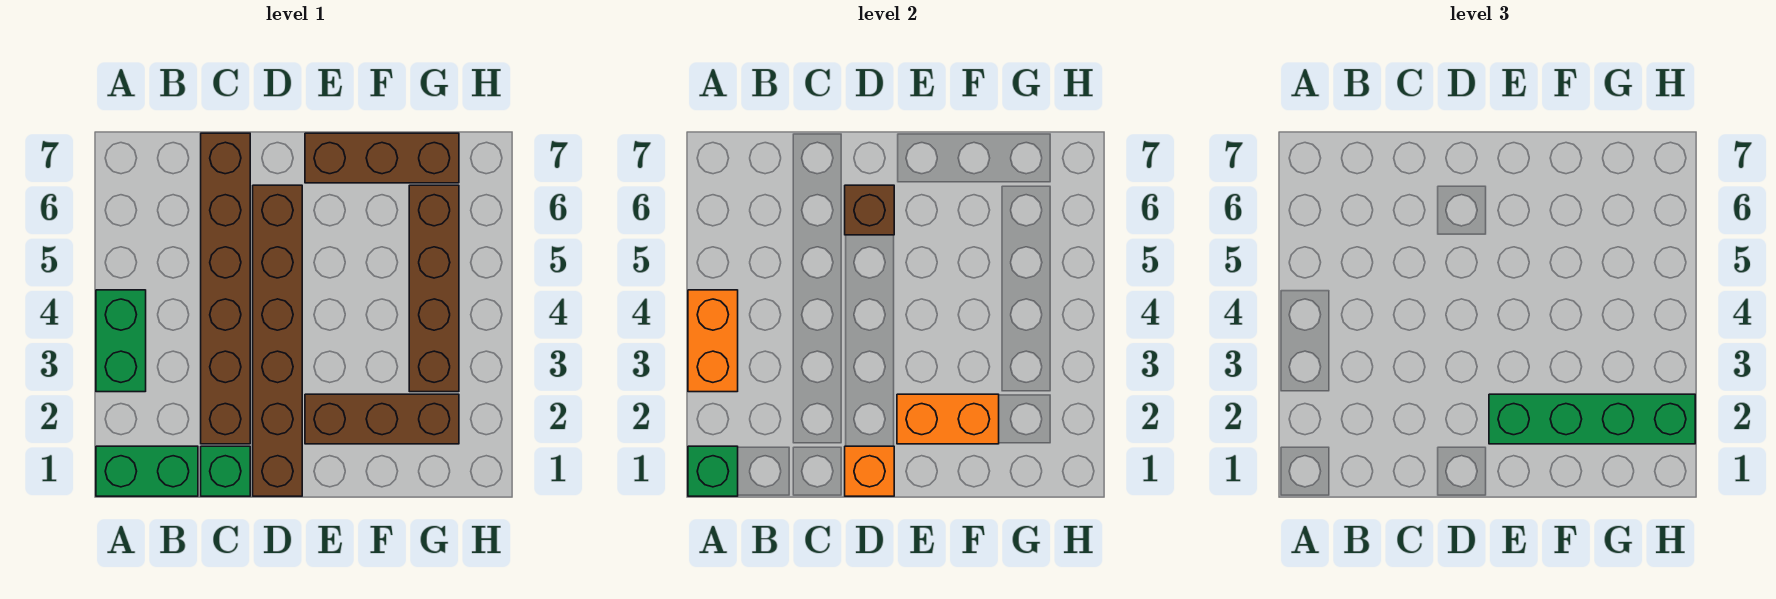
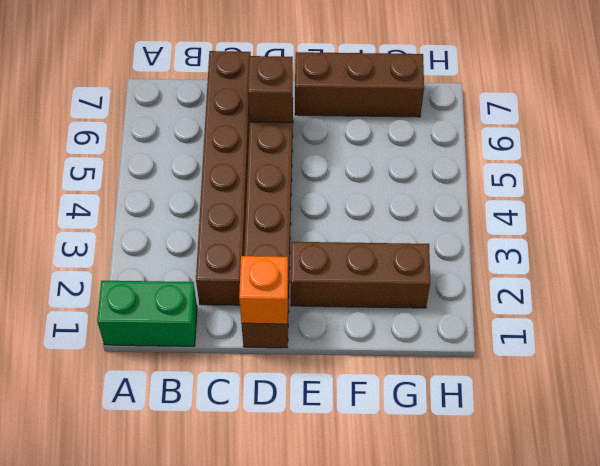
none -> green brick A3:A4 level 1
none -> green brick C1 level 1
none -> brown brick G3:G6 level 1

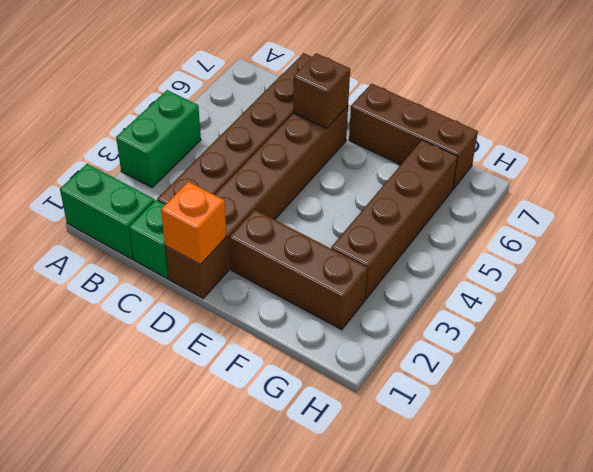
none -> green brick A1 level 2
none -> orange brick A3:A4 level 2
none -> orange brick E2:F2 level 2

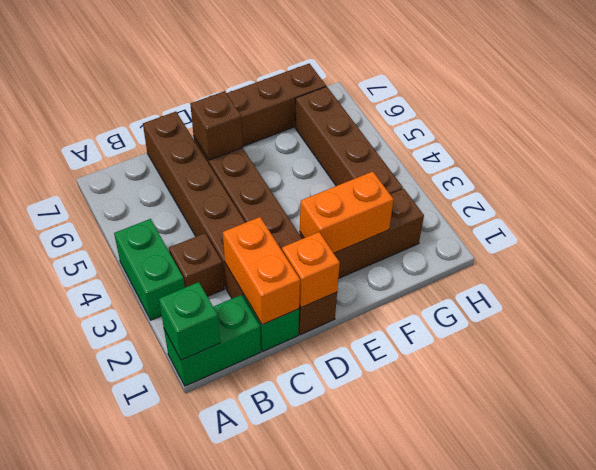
brown brick B3 level 1 -> none
orange brick C1:C2 level 2 -> orange brick A3:A4 level 2
none -> green brick E2:H2 level 3

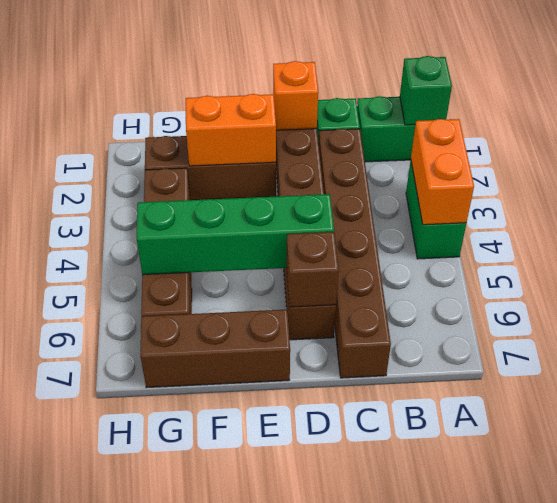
green brick D5:G5 level 2 -> green brick E2:H2 level 3

